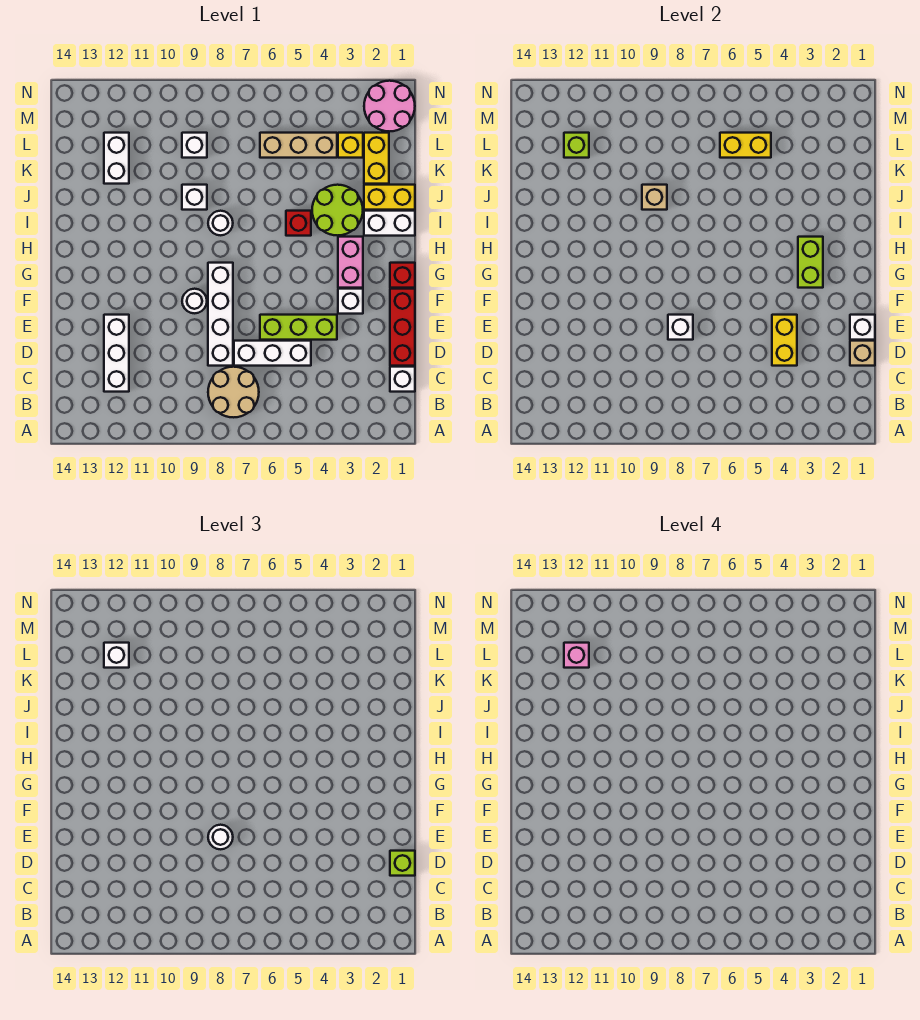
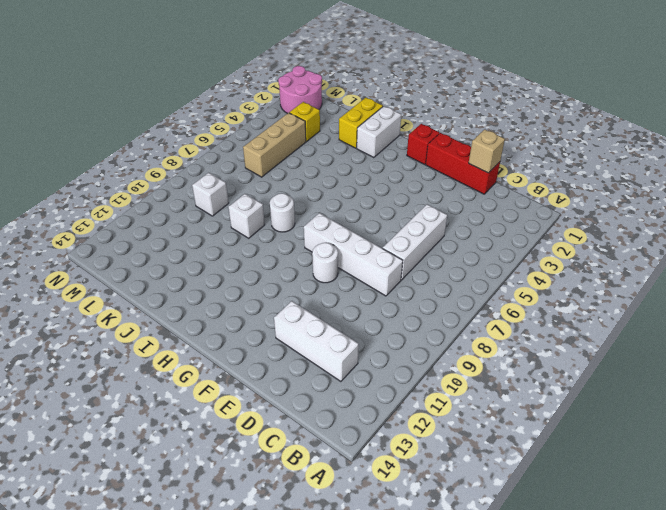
none -> tan round brick B7:C8 level 1
none -> white brick C1 level 1
none -> lime brick E4:E6 level 1
none -> white brick F3 level 1

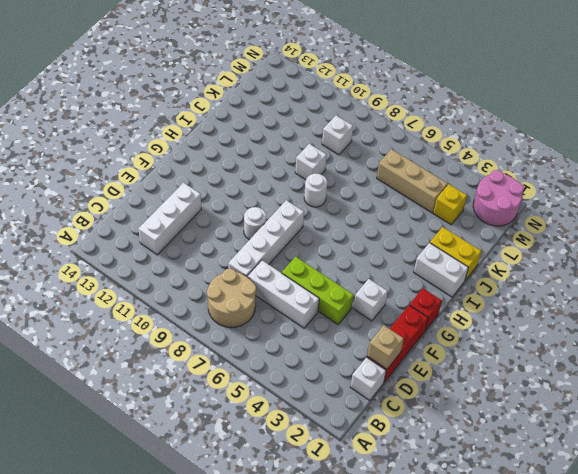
none -> pink brick G3:H3 level 1
none -> lime round brick I3:J4 level 1
none -> red brick I5 level 1
none -> yellow brick K2:L2 level 1

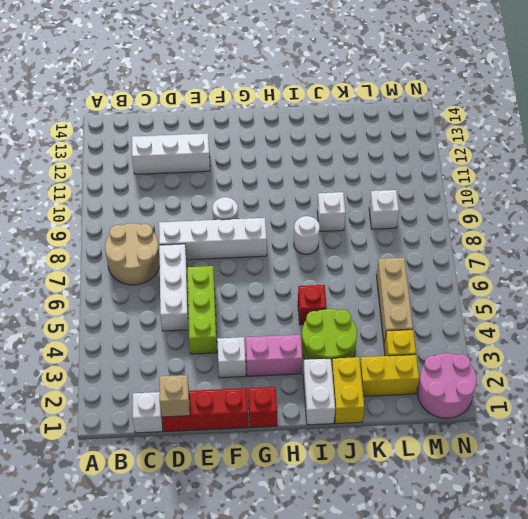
none -> white brick K12:L12 level 1
none -> yellow brick D4:E4 level 2
none -> white brick E1 level 2
none -> white brick E8 level 2

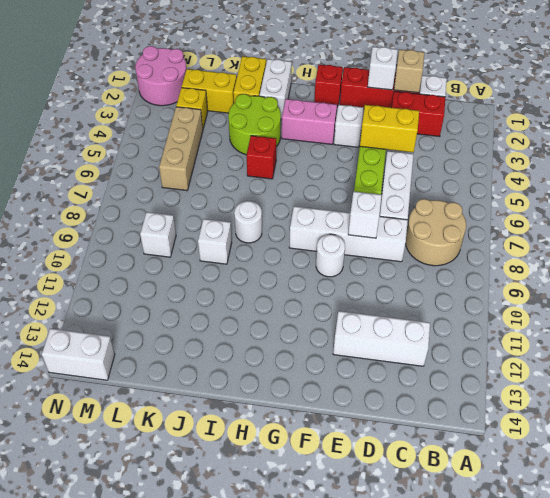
red brick C2:D2 level 1 -> none
white brick M14:N14 level 1 -> white brick K12:L12 level 1
none -> lime brick G3:H3 level 2
none -> tan brick J9 level 2
none -> yellow brick L5:L6 level 2
none -> lime brick L12 level 2

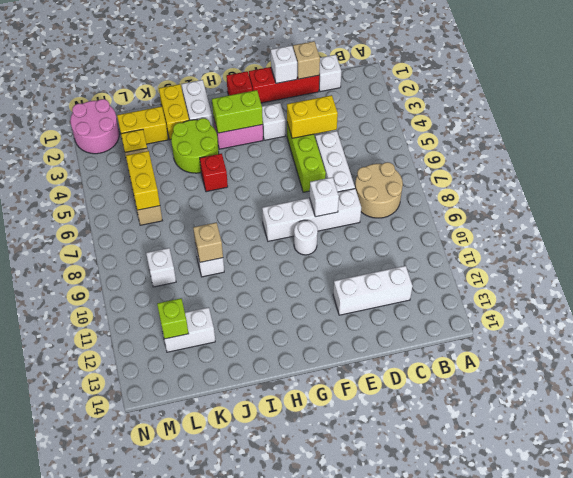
none -> white round brick I8 level 1
none -> lime brick D1 level 3
none -> white round brick E8 level 3
none -> white brick L12 level 3

